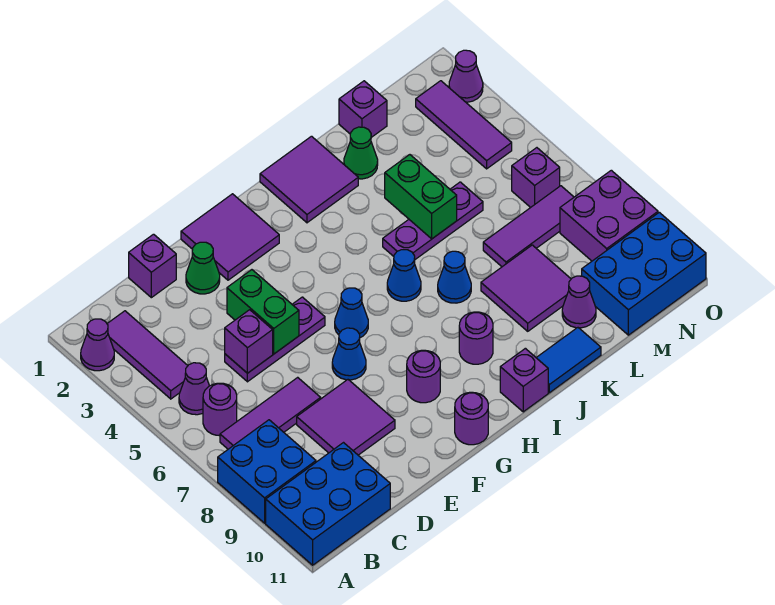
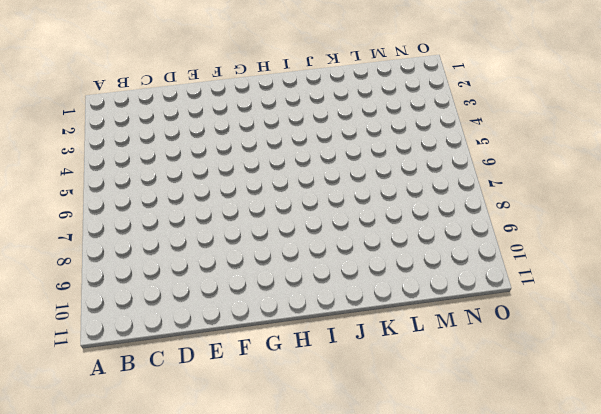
none -> purple cone A2 level 1
none -> blue brick A8:B9 level 1
none -> blue brick A10:C11 level 1
none -> purple tile B2:B4 level 1

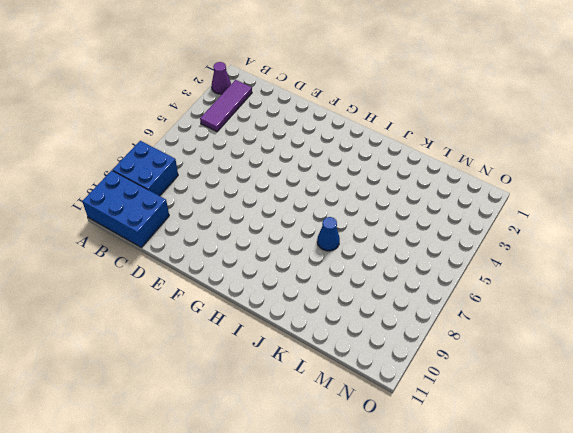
none -> purple cone B5 level 1
none -> purple round brick B6 level 1
none -> purple tile B7:D7 level 1
none -> purple brick D1 level 1

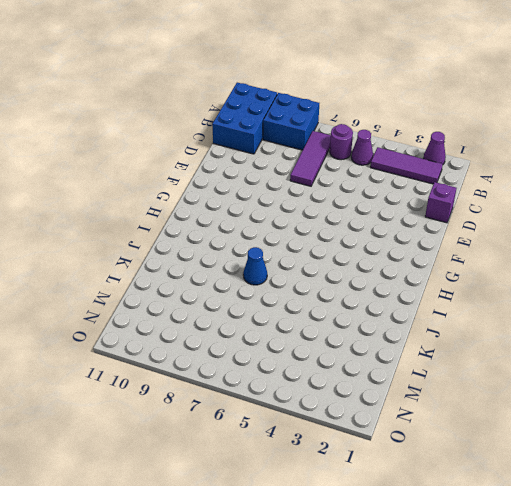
none -> purple plate D5:F5 level 1
none -> purple tile D8:E9 level 1
none -> green cone E2 level 1
none -> purple tile F1:G2 level 1

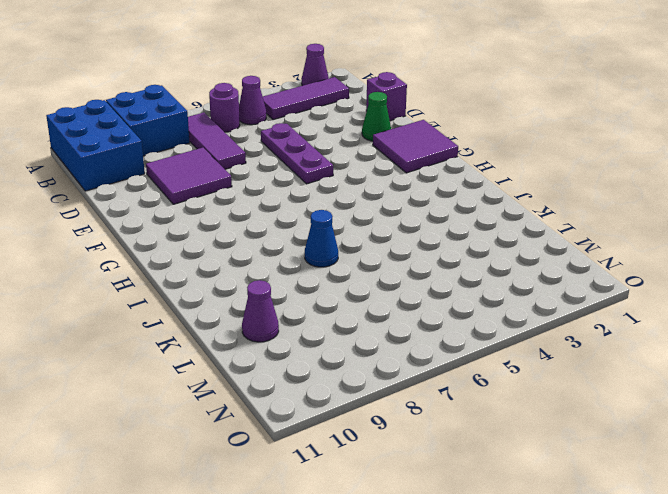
none -> blue cone F7 level 1
none -> blue cone G6 level 1
none -> purple round brick G9 level 1
none -> purple round brick G11 level 1

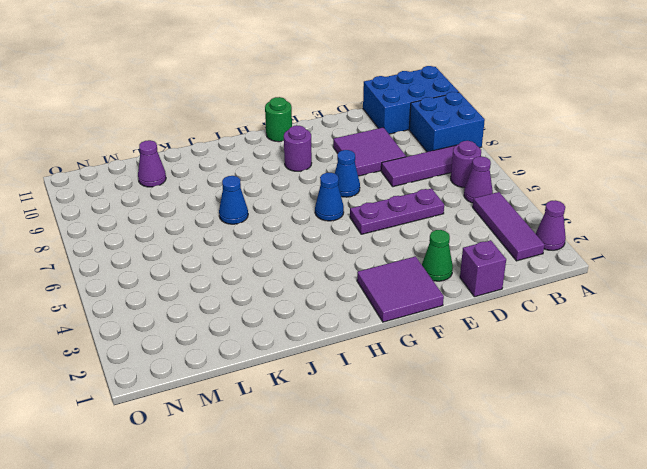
green round brick G11 level 1 -> purple round brick G11 level 1
none -> purple tile I1:J2 level 1
none -> blue cone I6 level 1
none -> purple round brick I9 level 1
none -> purple brick I11 level 1

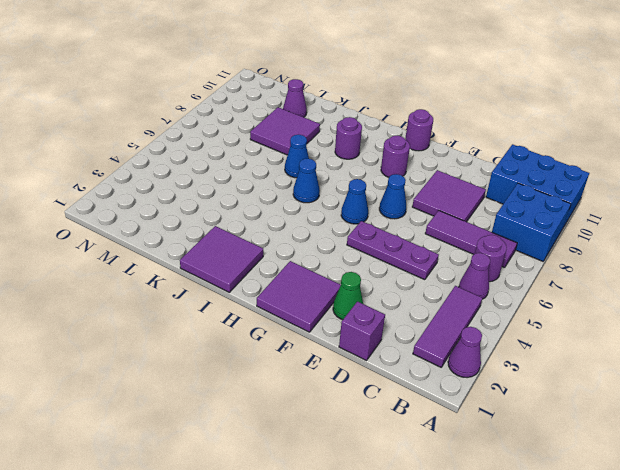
none -> purple brick I11 level 1
none -> purple plate J5:L5 level 1
none -> blue tile J11:K11 level 1
none -> green cone K2 level 1

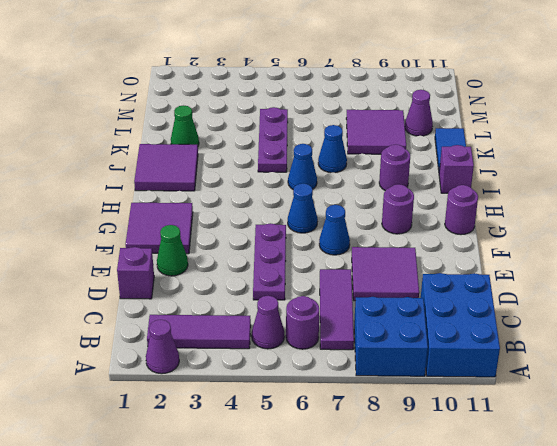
none -> purple brick L1 level 1
none -> purple tile L7:N7 level 1
none -> blue brick M10:O11 level 1
none -> purple tile N2:N4 level 1

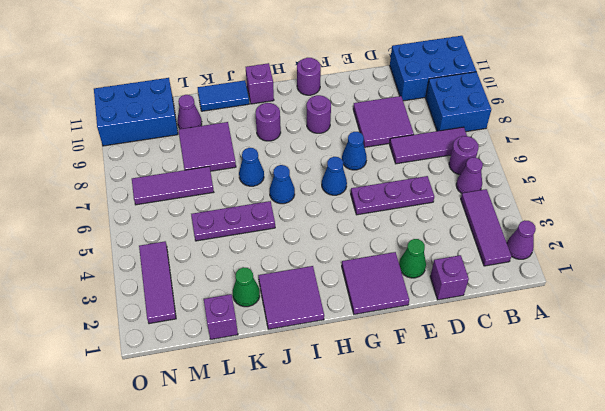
none -> purple brick N6 level 1
none -> purple brick N8:O9 level 1
none -> purple cone O2 level 1
none -> purple brick D5 level 2

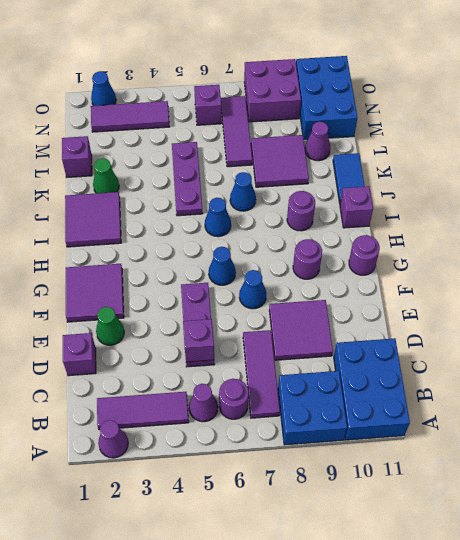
blue cone O2 level 1 -> purple cone O2 level 1
none -> green brick E4:E5 level 2
none -> green brick K4:K5 level 2

